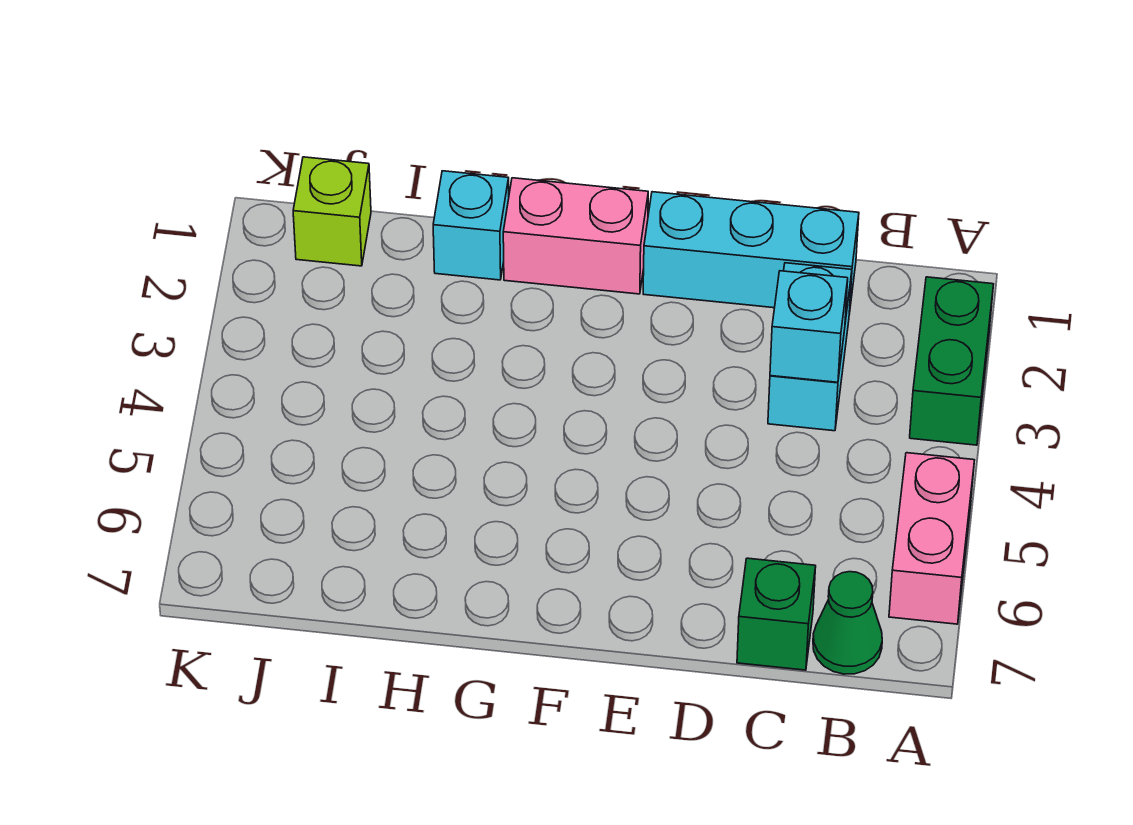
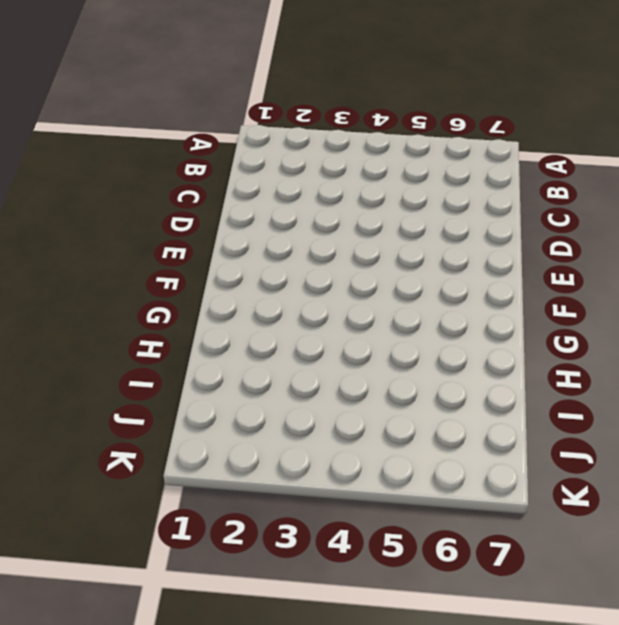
none -> green brick A2:A3 level 1
none -> pink brick A5:A6 level 1

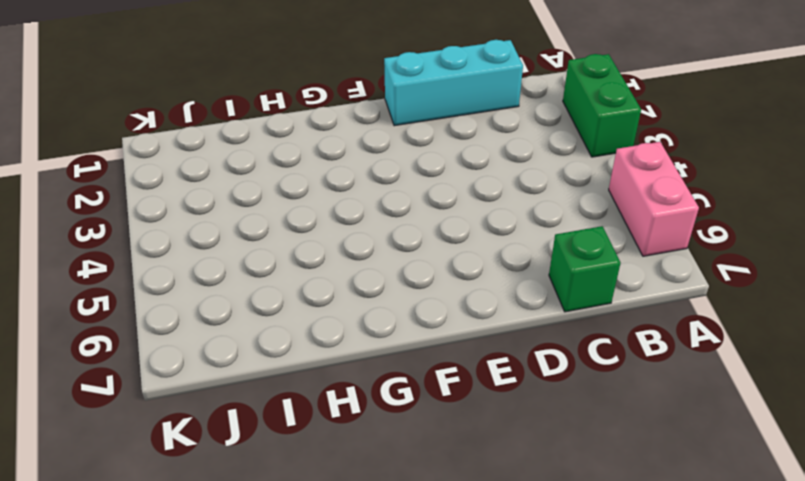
none -> green cone B7 level 1
none -> cyan brick C2:C3 level 1

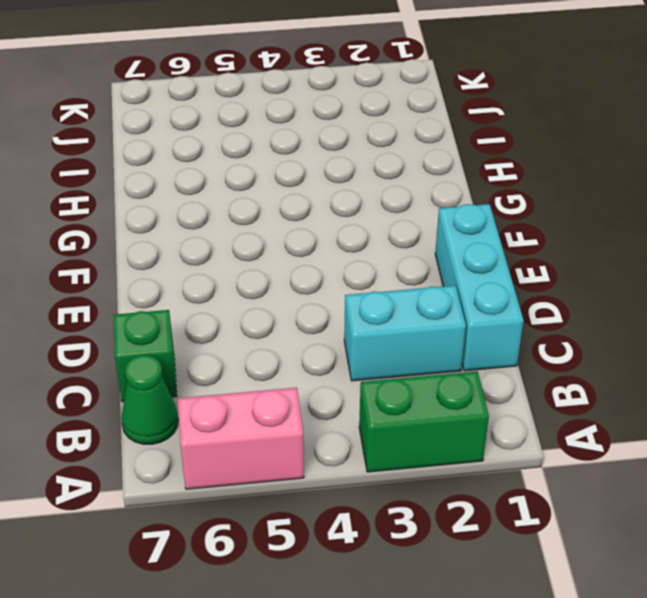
none -> pink brick F1:G1 level 1
none -> cyan brick H1 level 1

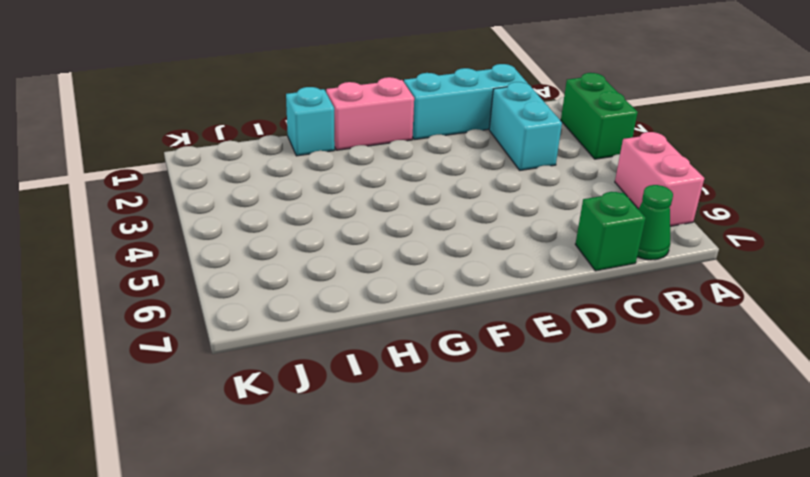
none -> lime brick J1 level 1
none -> cyan brick C3 level 2

